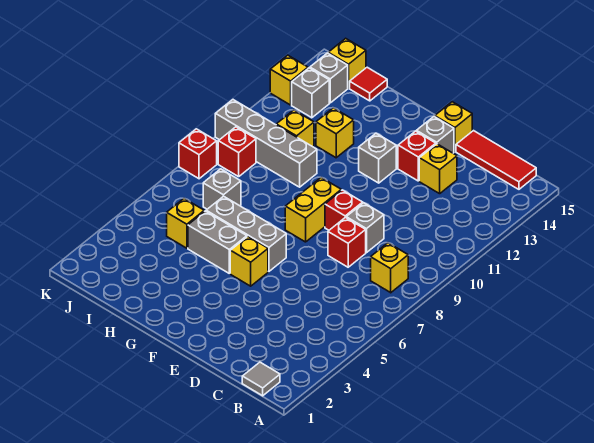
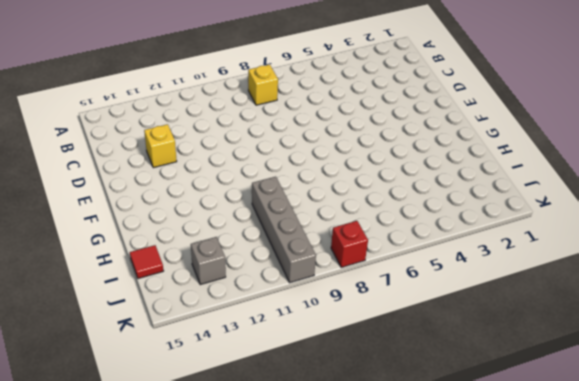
none -> grey tile B1 level 1
none -> red tile B15:D15 level 1
none -> red brick D8 level 1

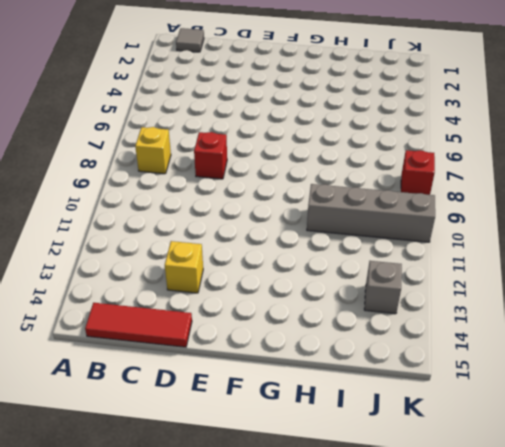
none -> grey brick D9 level 1
none -> red brick E9 level 1
none -> red brick E13 level 1

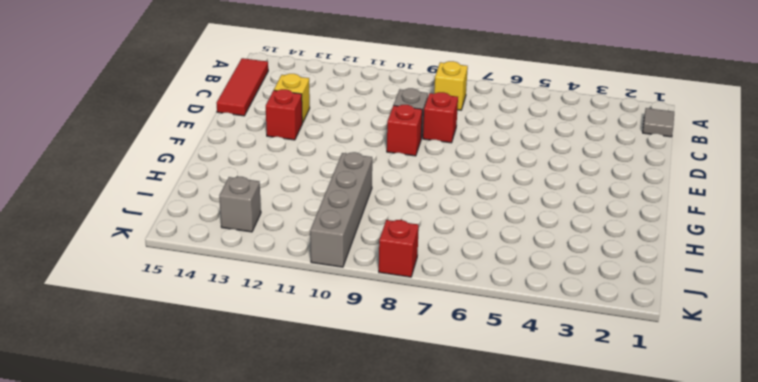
none -> grey brick E14 level 1
none -> yellow brick E15 level 1
none -> yellow brick F5 level 1

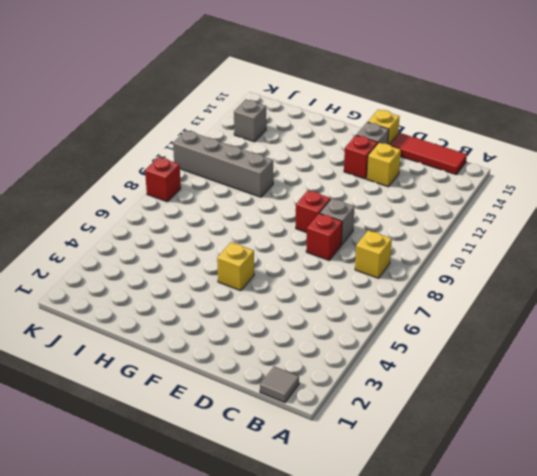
none -> grey brick F6:H6 level 1
none -> yellow brick F8:F9 level 1
none -> grey brick F12 level 1

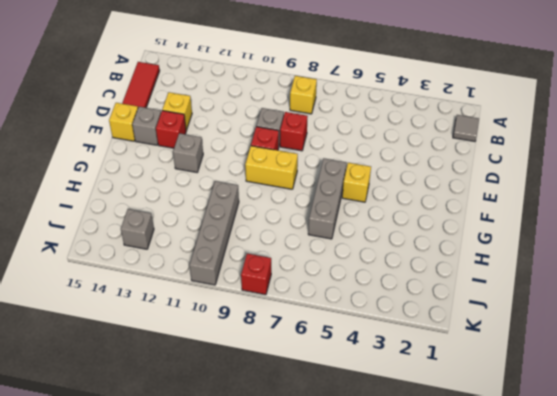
none -> grey brick G5:H5 level 1
none -> yellow brick H12 level 1
none -> yellow brick I5 level 1

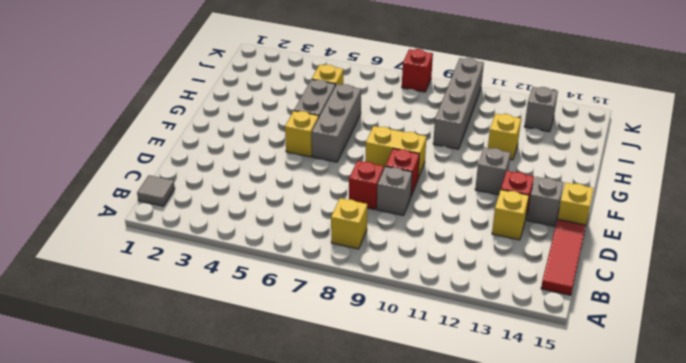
none -> grey brick I7 level 1
none -> yellow brick I11 level 1
none -> red tile I15 level 1

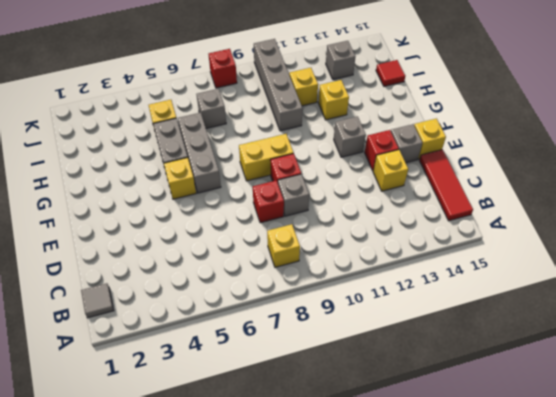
none -> red brick J9 level 1
none -> grey brick J14 level 1
none -> yellow brick J15 level 1

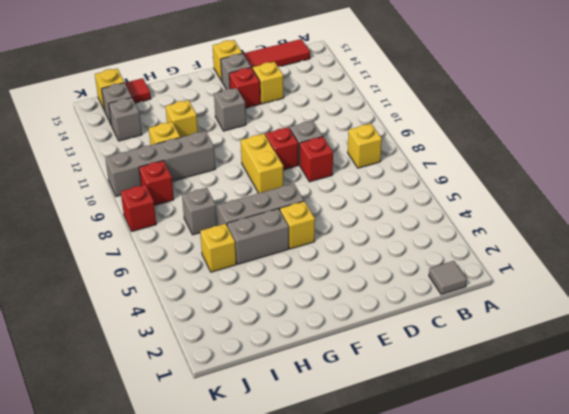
none -> yellow brick K13 level 1

